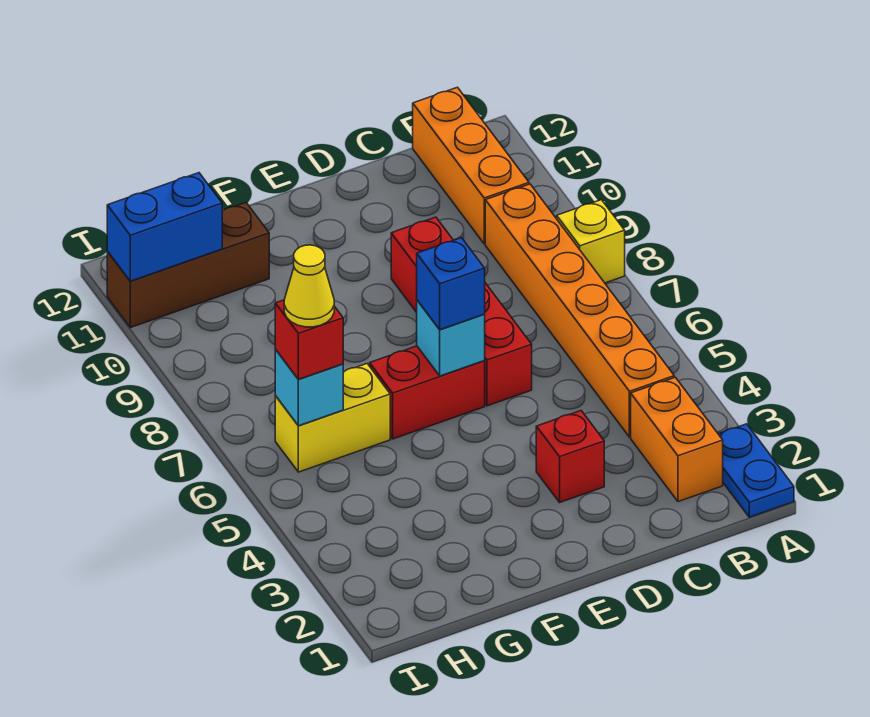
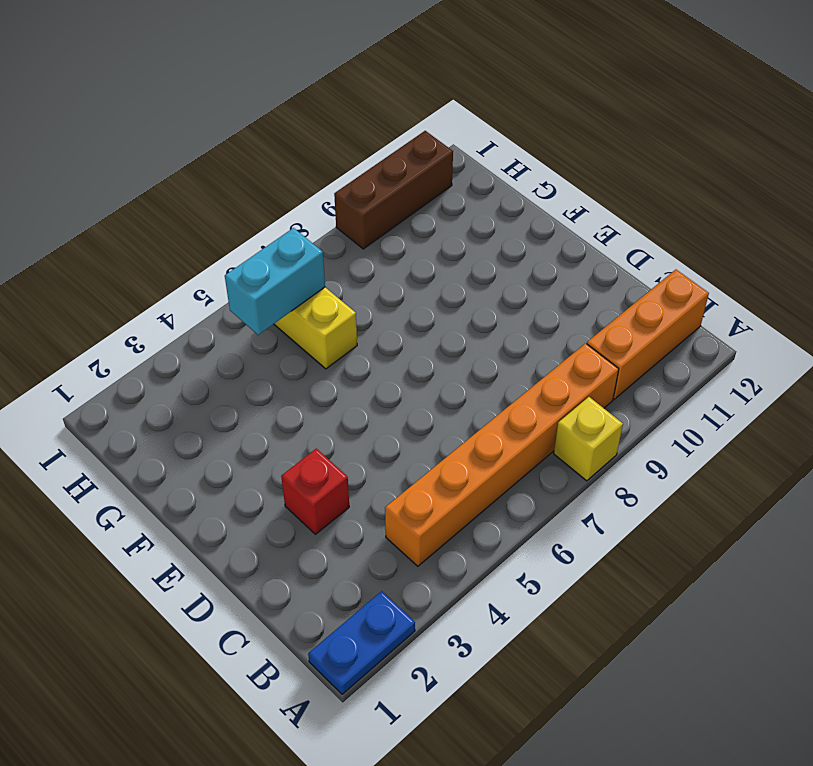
cyan brick H5:H6 level 2 -> cyan brick H6 level 2
brown brick I9:I11 level 1 -> brown brick G11:I11 level 1
none -> orange brick B2:B3 level 1
none -> red brick D6:D9 level 1
none -> red brick E6:F6 level 1

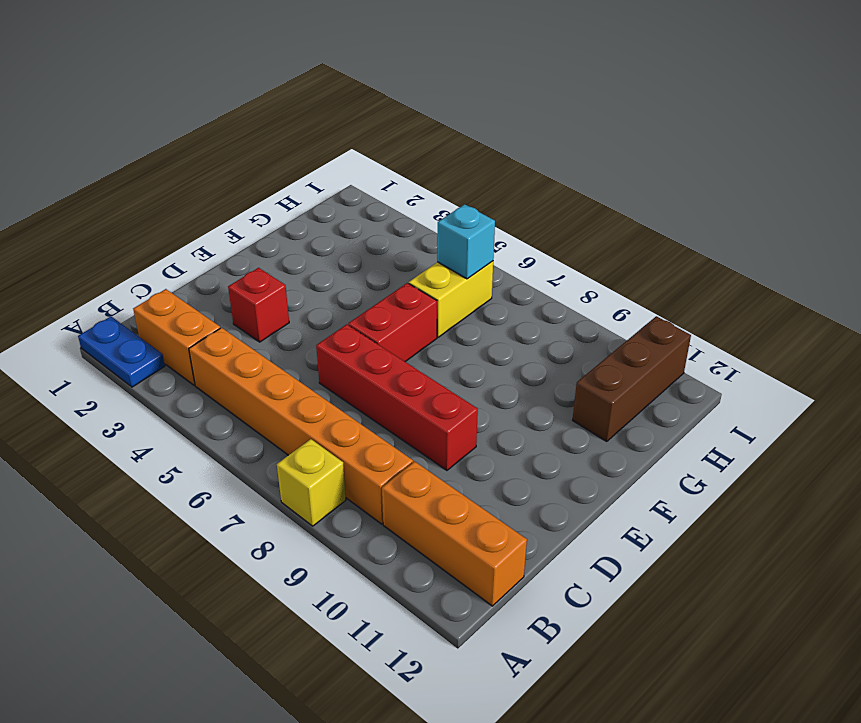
none -> cyan brick E6 level 2
none -> blue brick H11:I11 level 2
none -> blue brick E6 level 3

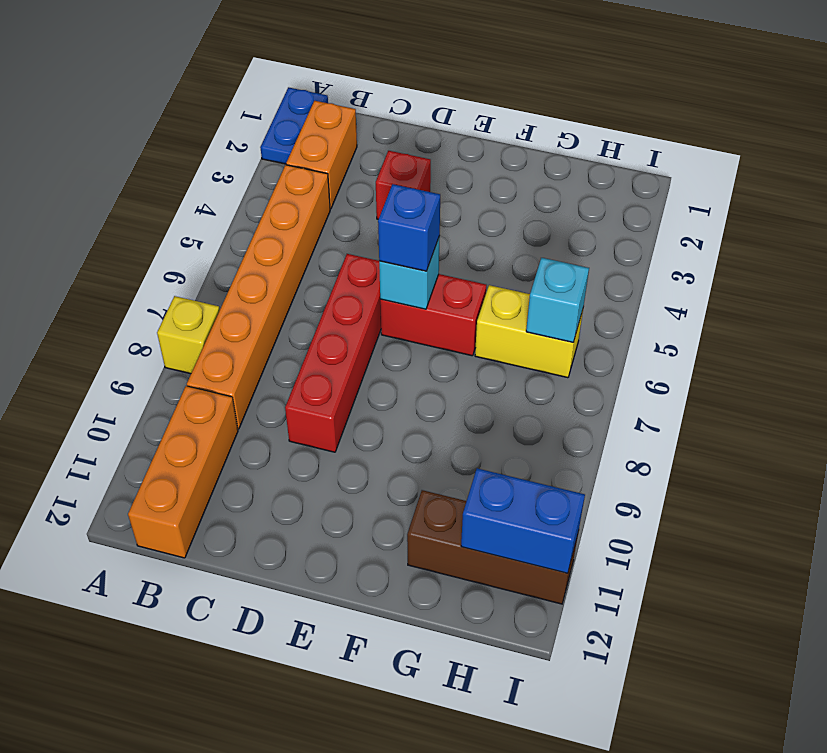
none -> red brick H6 level 3
none -> yellow cone H6 level 4

